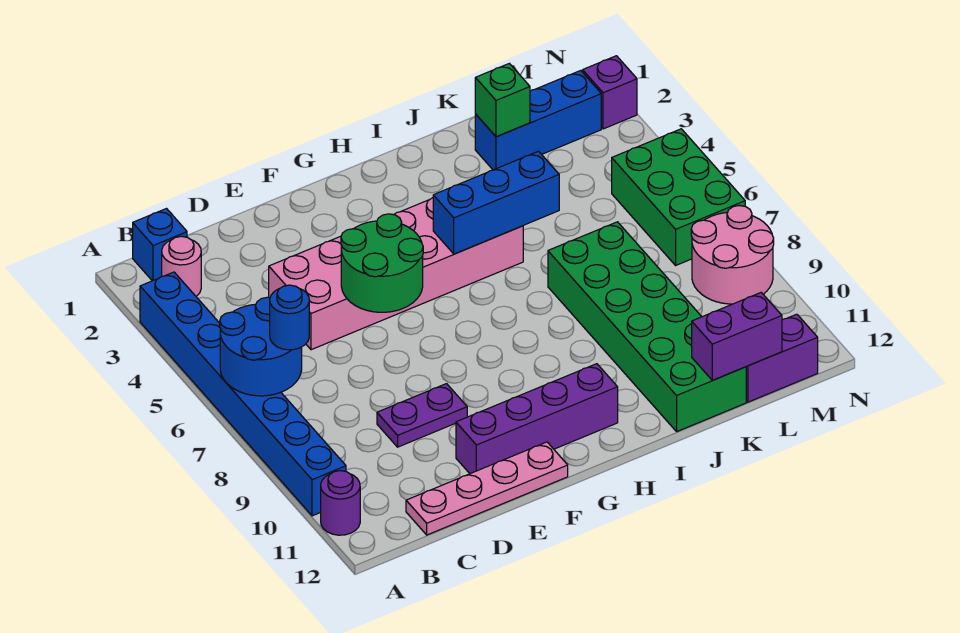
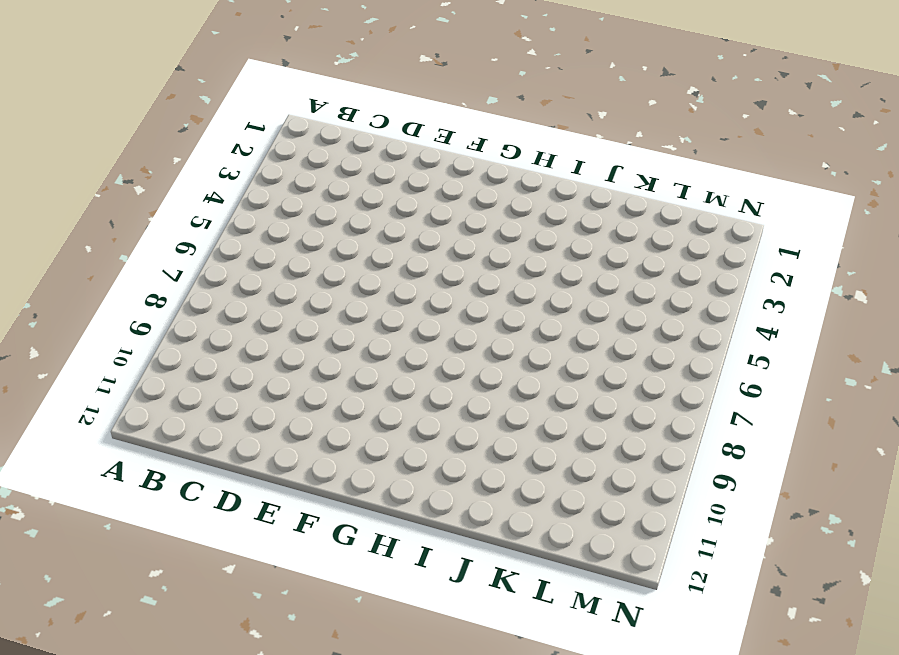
none -> blue brick A3:A10 level 1
none -> purple round brick A11 level 1
none -> blue brick B1 level 1

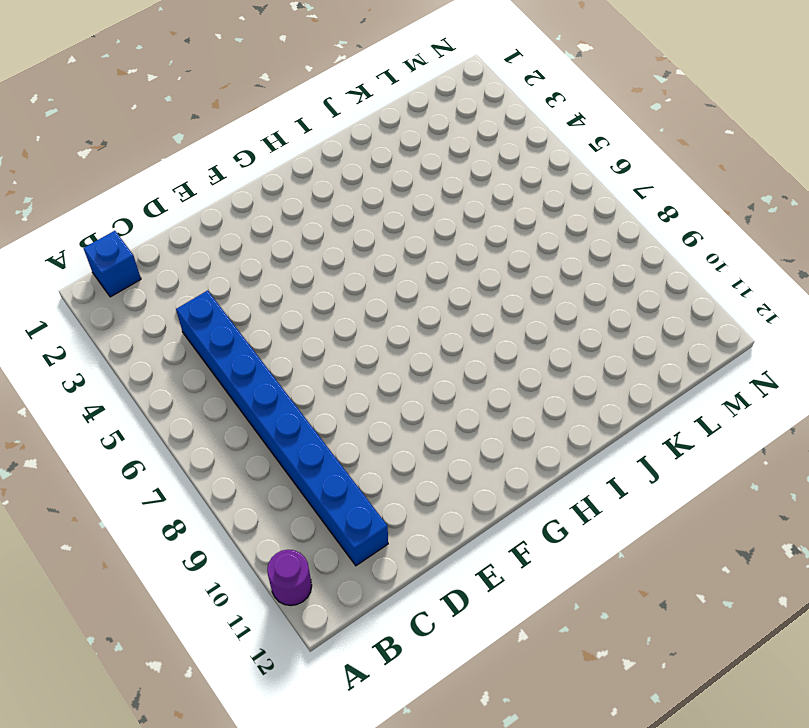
blue brick C4:C11 level 1 -> blue brick A3:A10 level 1
none -> pink round brick B2 level 1
none -> pink plate C12:F12 level 1
none -> pink brick D4:I5 level 1

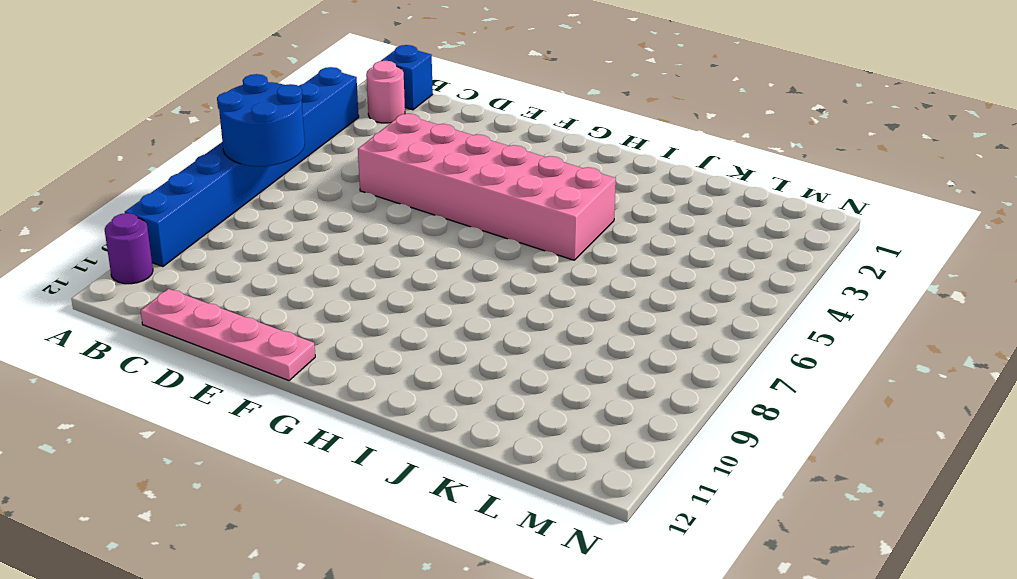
none -> purple plate D9:E9 level 1
none -> purple brick E11:H11 level 1
none -> green brick J7:K12 level 1

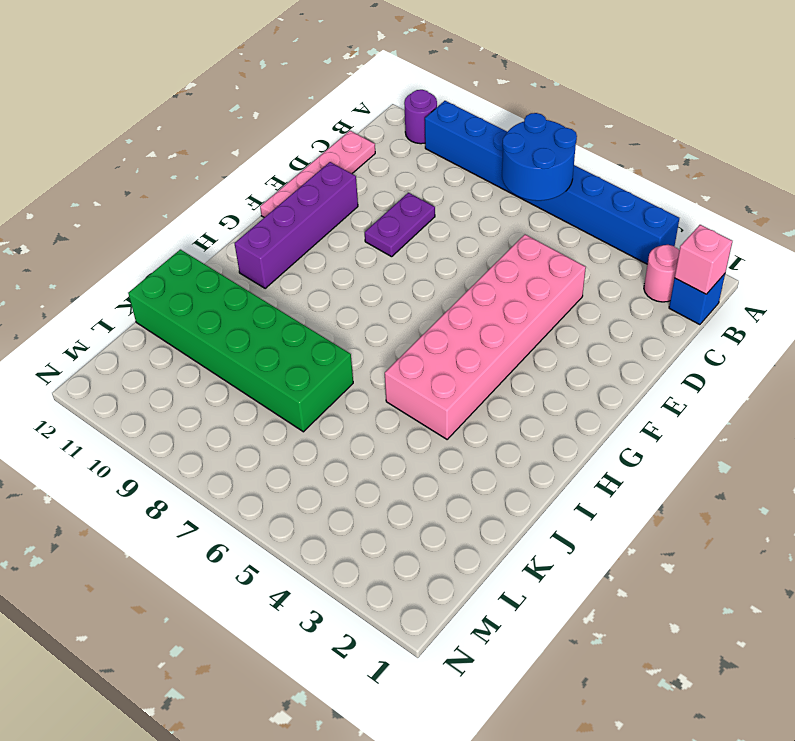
pink brick B1 level 2 -> none
none -> blue brick K2:M2 level 1
none -> purple brick L12:M12 level 1
none -> green brick M5:N7 level 1

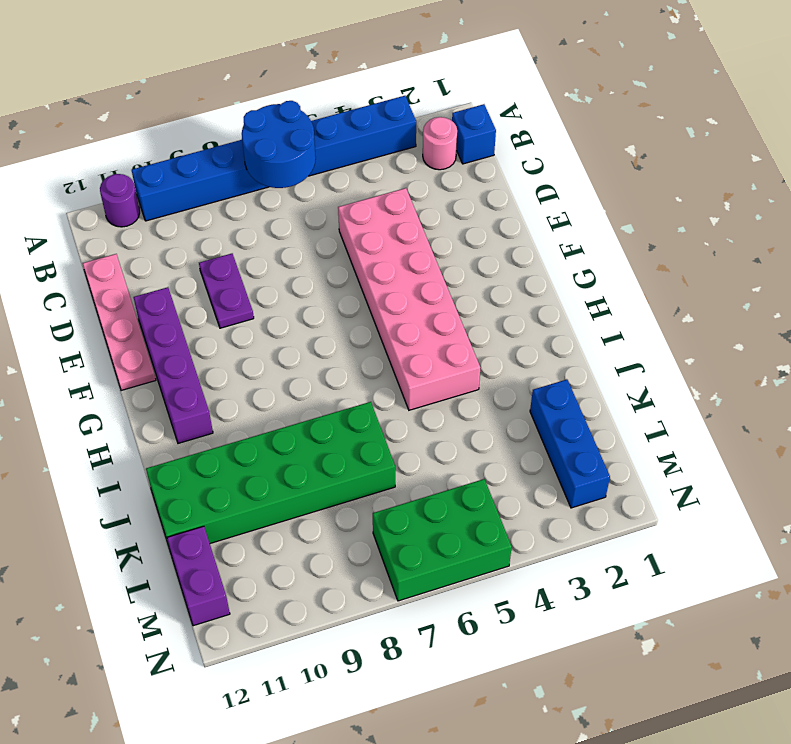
none -> pink round brick M8:N9 level 1
none -> purple brick N2 level 1
none -> green round brick E5:F6 level 2

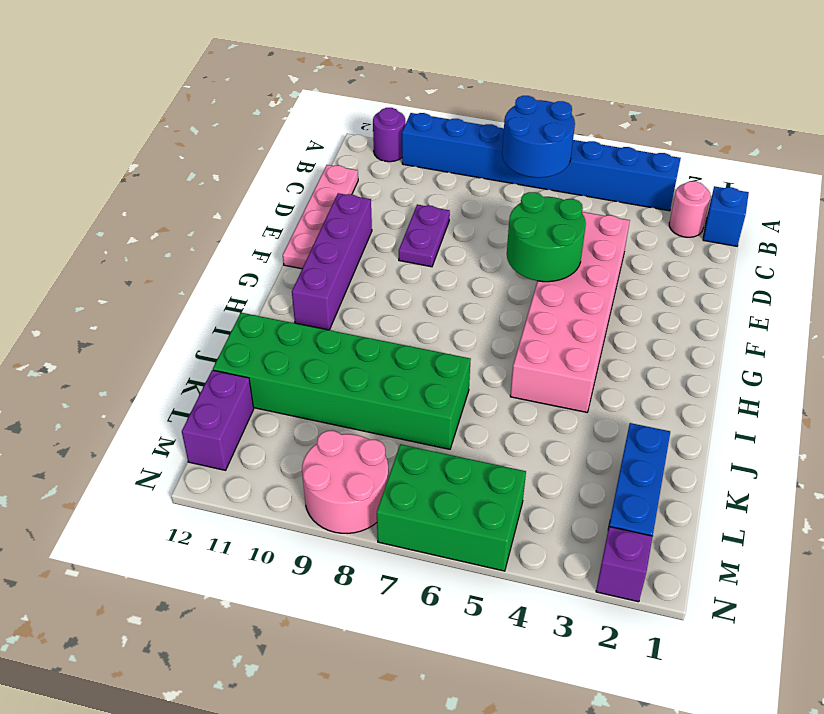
none -> blue brick H5:J5 level 2
none -> green brick K2 level 2
none -> purple brick K12:L12 level 2

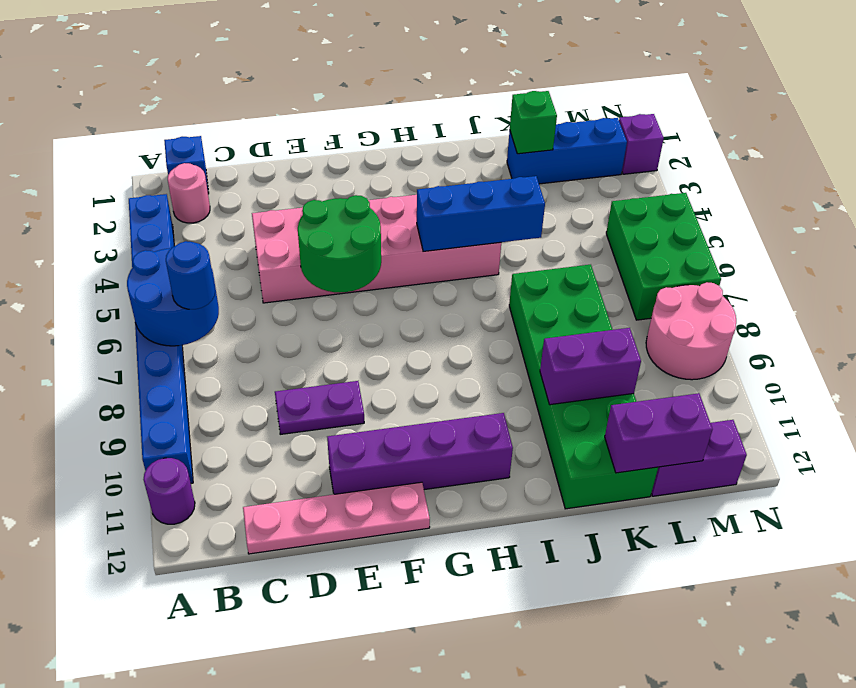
purple brick J10:K10 level 2 -> none

